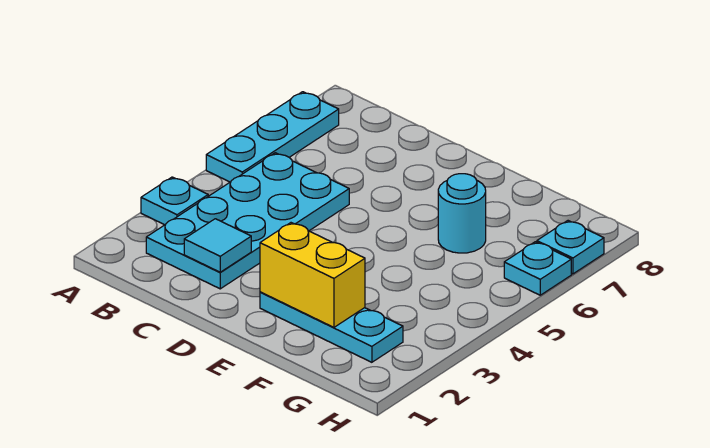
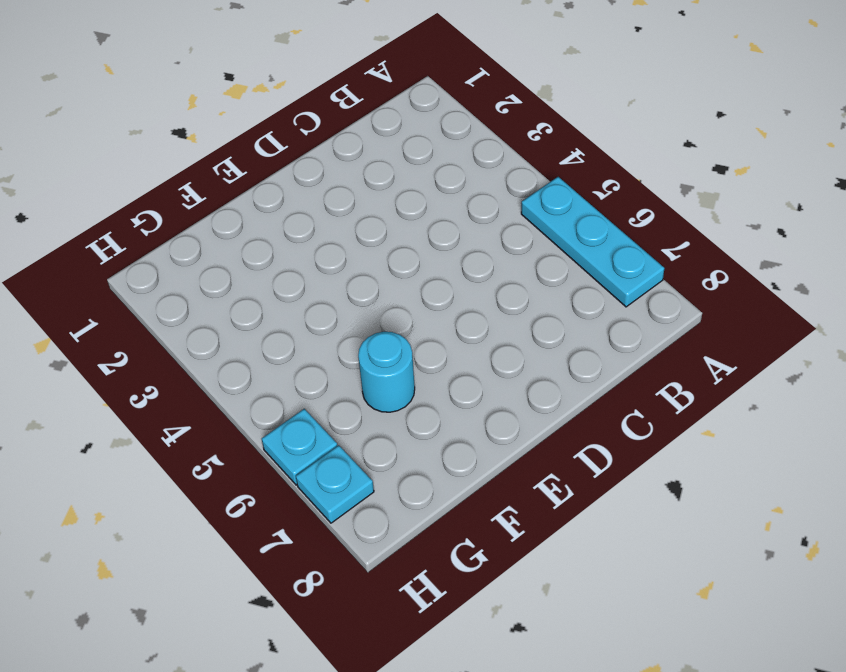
none -> cyan plate A3 level 1
none -> cyan plate B2:C5 level 1

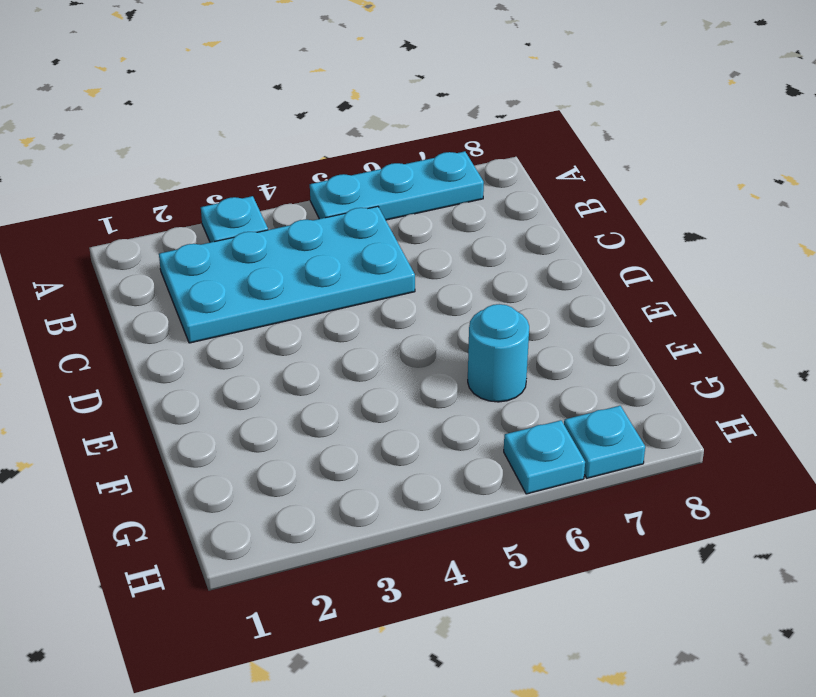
none -> cyan plate E2:G2 level 1
none -> cyan tile C2 level 2

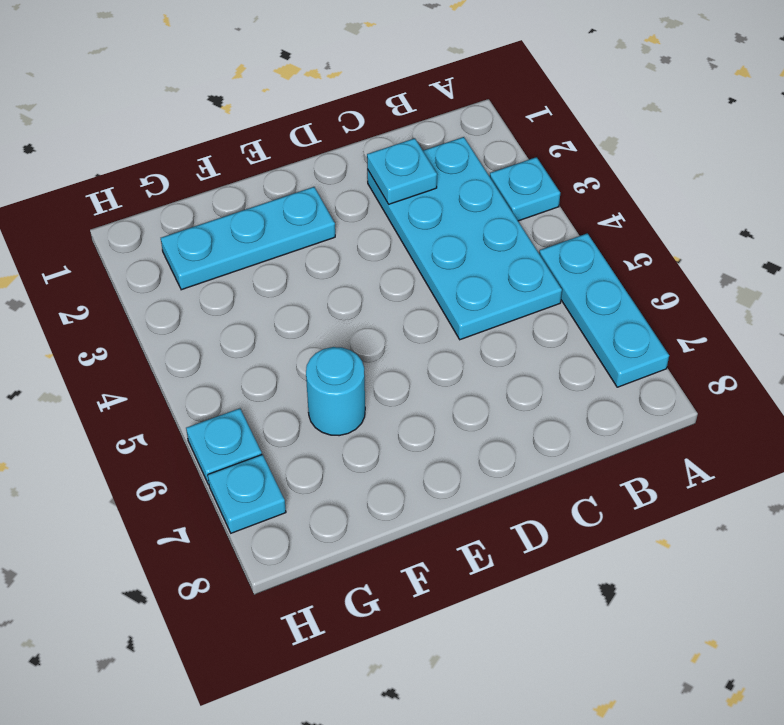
cyan plate C2 level 2 -> cyan tile C2 level 2
none -> yellow brick E2:F2 level 2

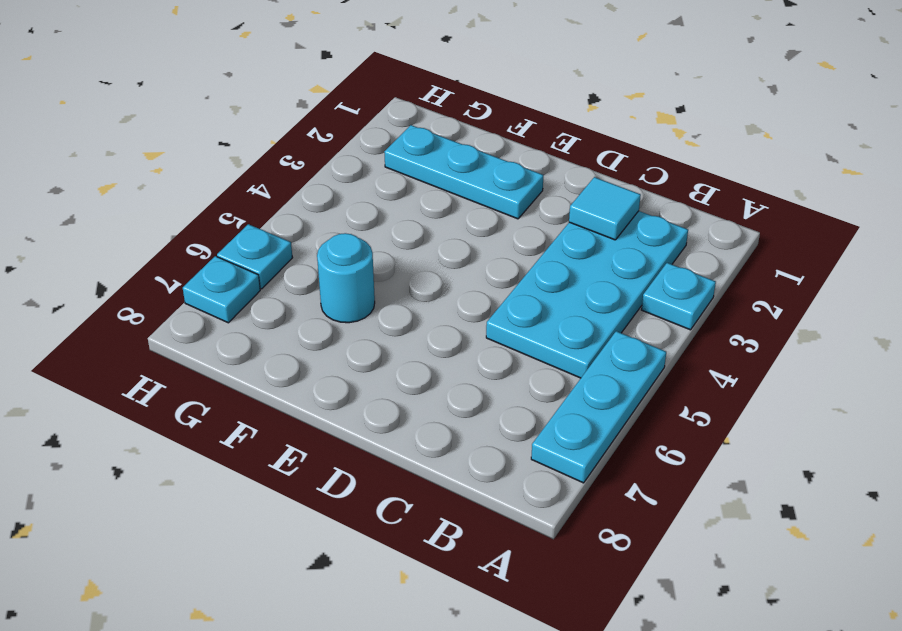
none -> yellow brick E2:F2 level 2

